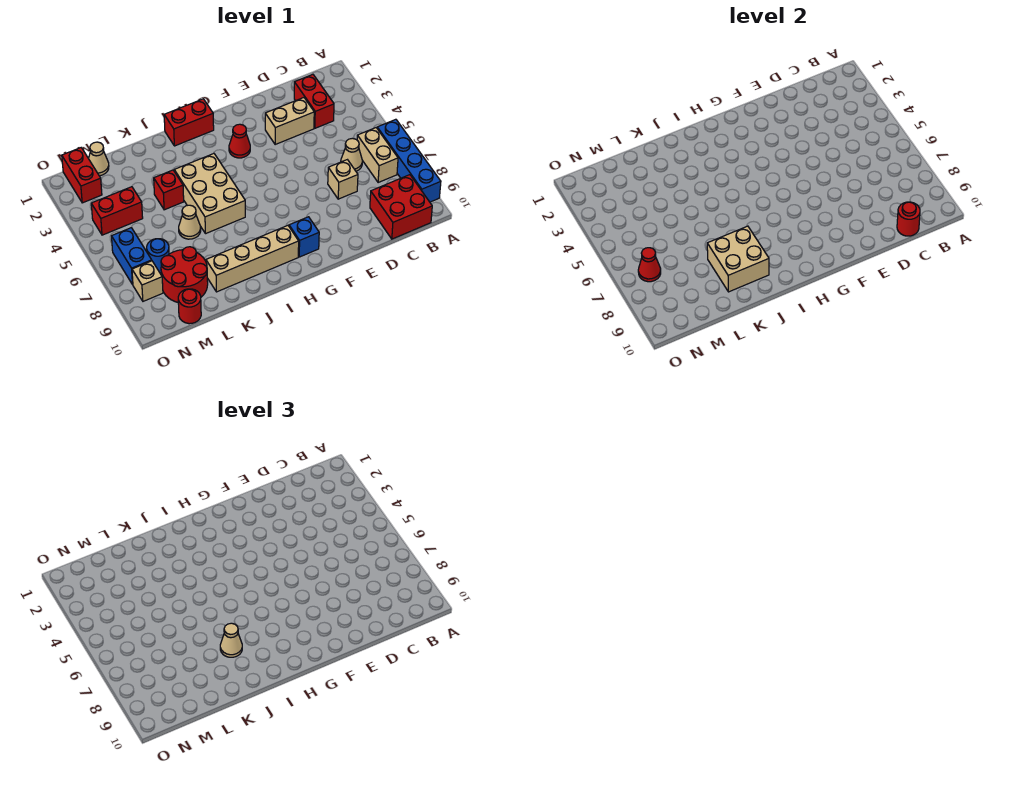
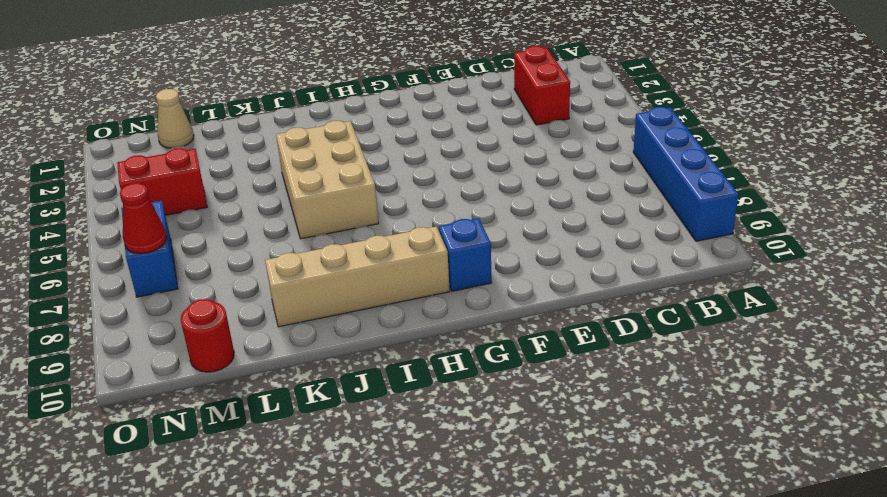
none -> tan brick B6:B7 level 1
none -> red brick B9:C10 level 1
none -> tan cone C6 level 1

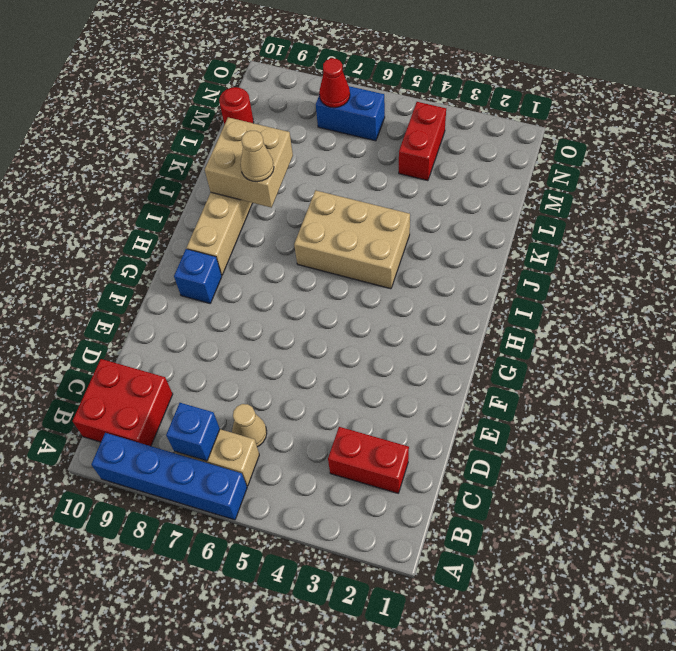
blue brick B7 level 2 -> none
none -> tan brick D3:E3 level 1
none -> tan brick D7 level 1
none -> red cone G3 level 1

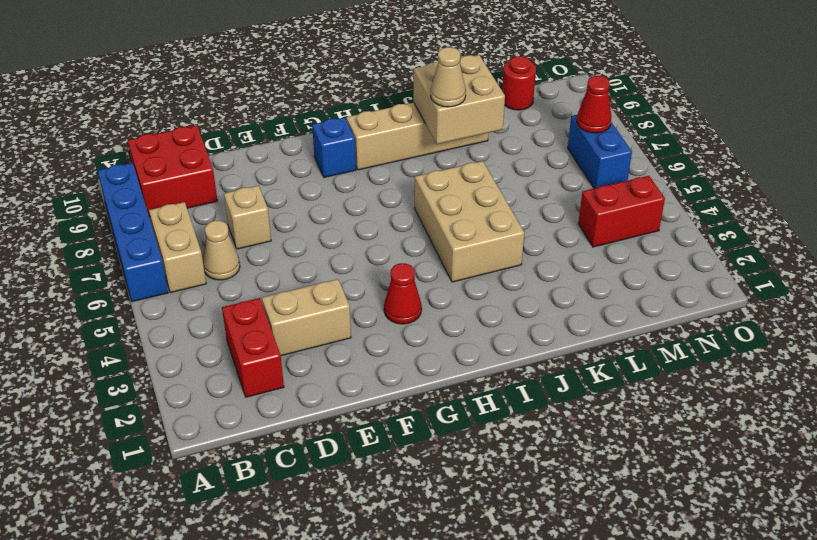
none -> red brick H1:I1 level 1
none -> red brick K4 level 1
none -> tan cone K6 level 1

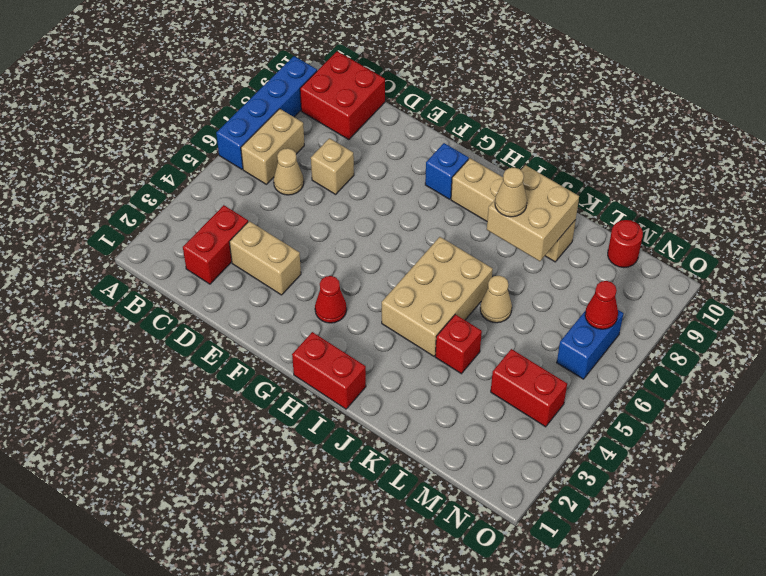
none -> red round brick L8:M9 level 1
none -> tan cone M1 level 1
none -> blue round brick M7 level 1

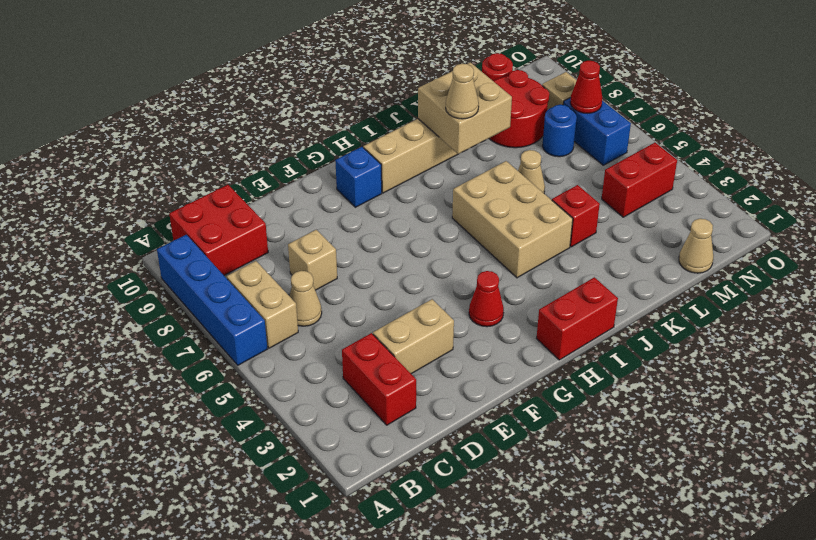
none -> red brick N1:N2 level 1
none -> red round brick C10 level 2

